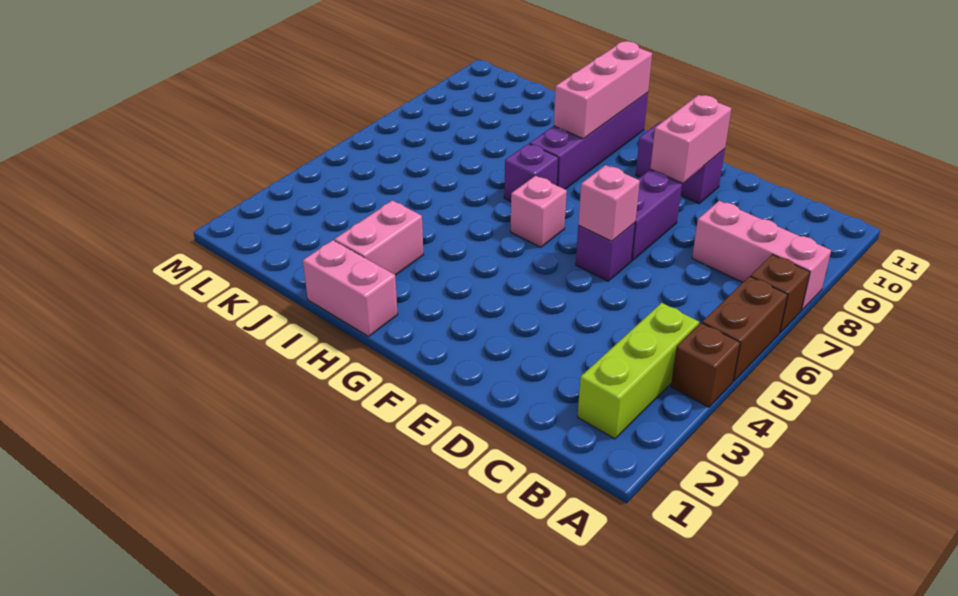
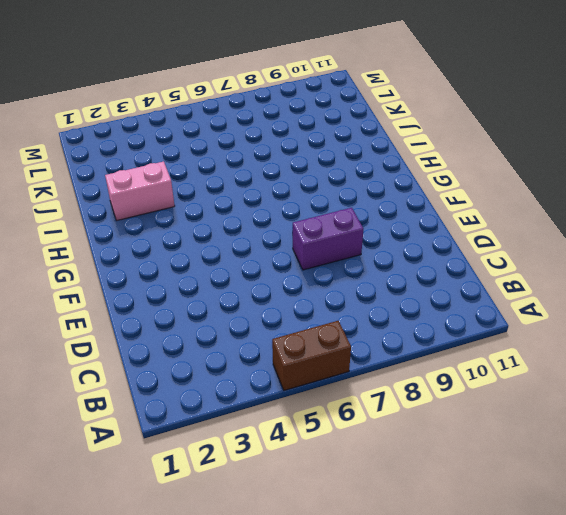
none -> brown brick A4 level 1
none -> brown brick A7 level 1
none -> pink brick A8:C8 level 1

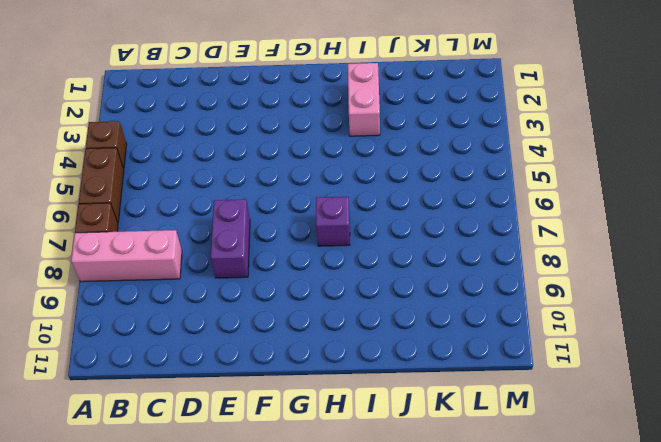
none -> lime brick B2:B4 level 1
none -> purple brick E6 level 1
none -> purple brick E10:F10 level 1

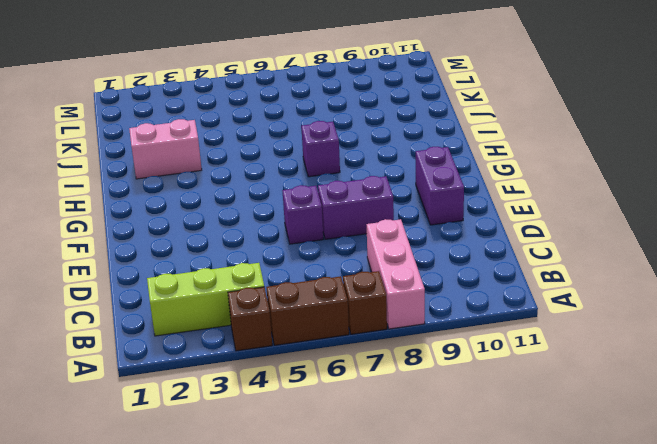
none -> pink brick G6 level 1
none -> pink brick H1:I1 level 1
none -> purple brick H8:H11 level 1

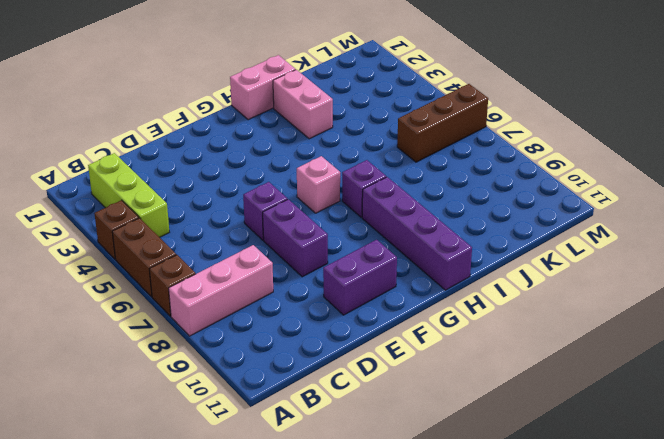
brown brick K6:M6 level 1 -> none
none -> pink brick E6 level 2
none -> pink brick E9:E10 level 2
none -> pink brick H9:H11 level 2

